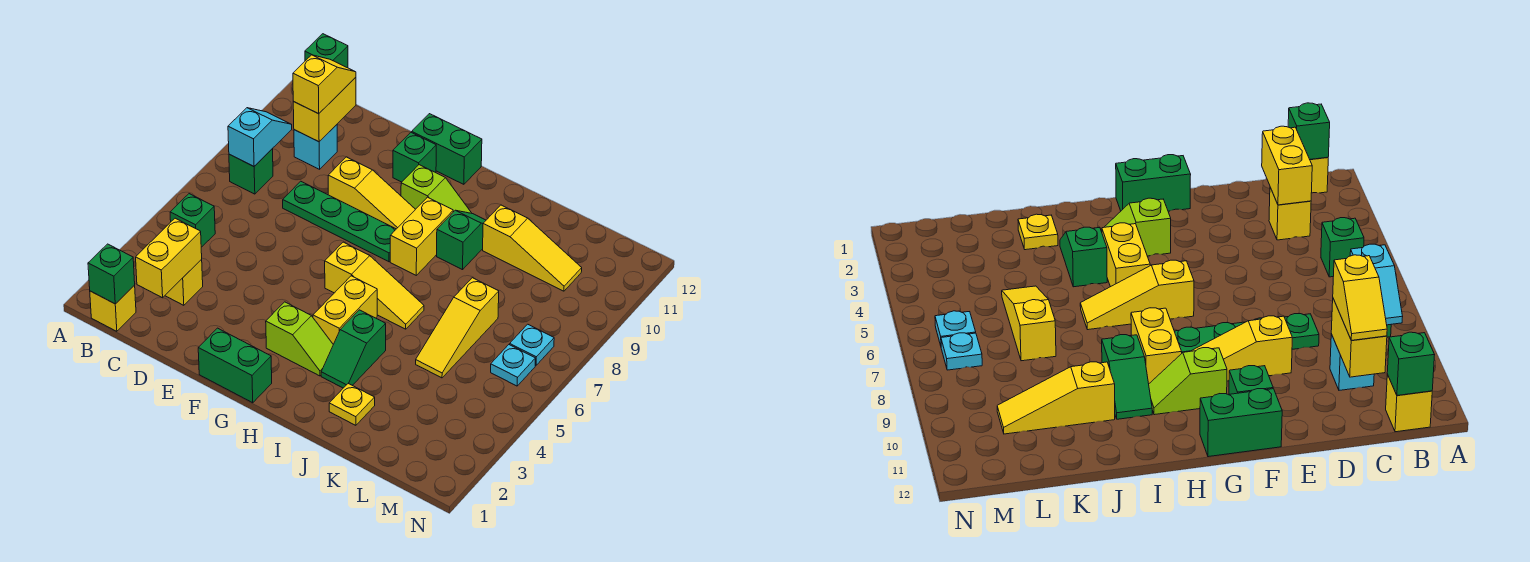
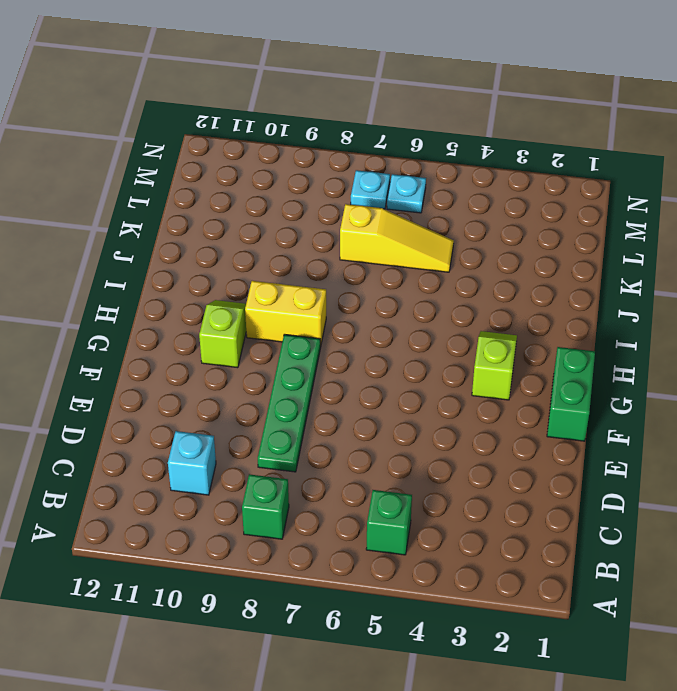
none -> yellow brick B1 level 1
none -> yellow brick B12 level 1
none -> yellow brick C3 level 1

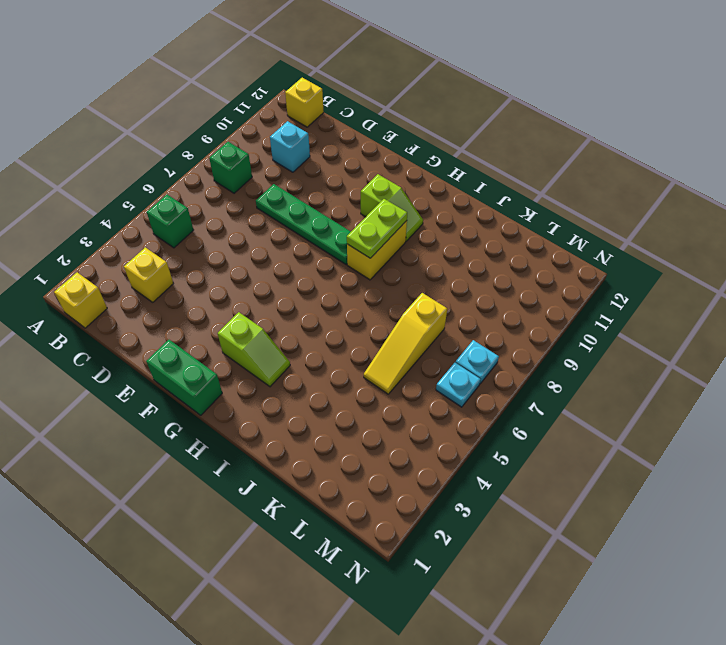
lime plate H8:H9 level 2 -> none
none -> yellow slope E9:G9 level 1 top E
none -> green brick F11 level 1
none -> green brick F12:G12 level 1

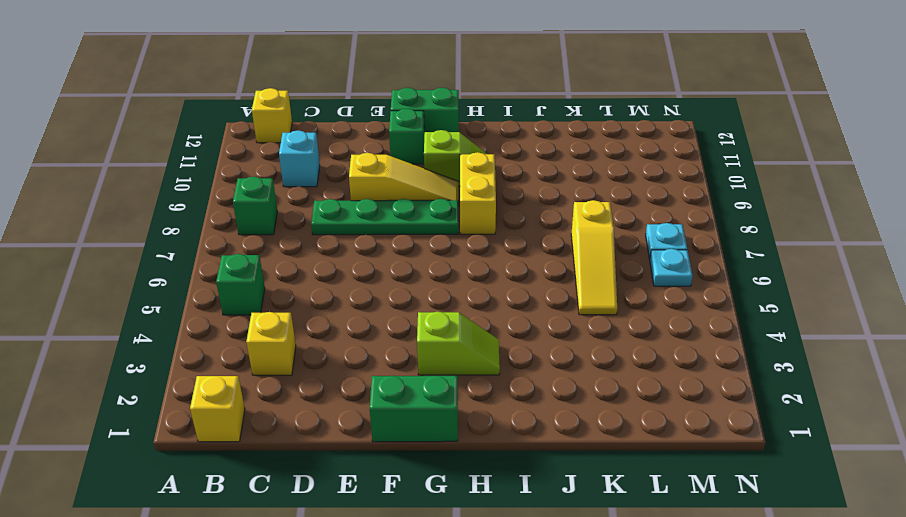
none -> yellow slope G6:I6 level 1 top G
none -> yellow brick H4:H5 level 1
none -> green slope I3:I4 level 1 top 4

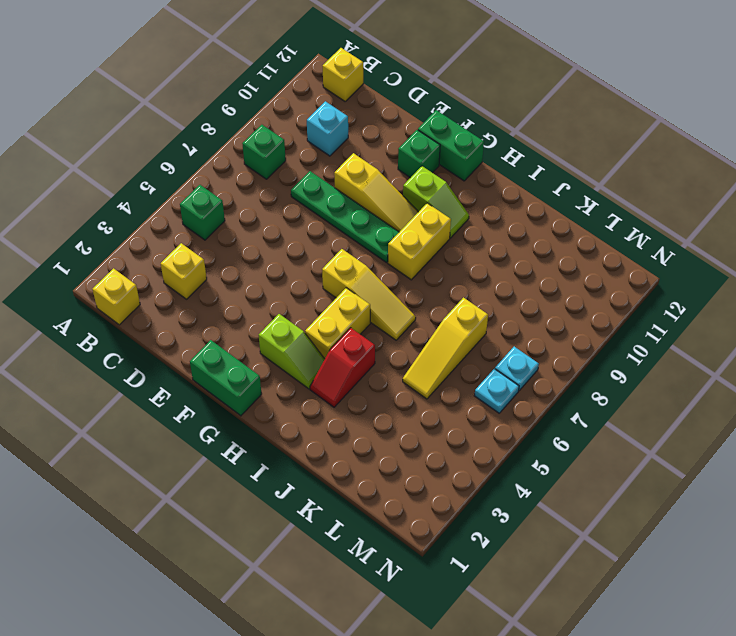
red slope I3:I4 level 1 top 4 -> green slope I3:I4 level 1 top 4
none -> green slope I9:I10 level 1 top 9
none -> yellow plate J2 level 1
none -> yellow slope J10:L10 level 1 top J

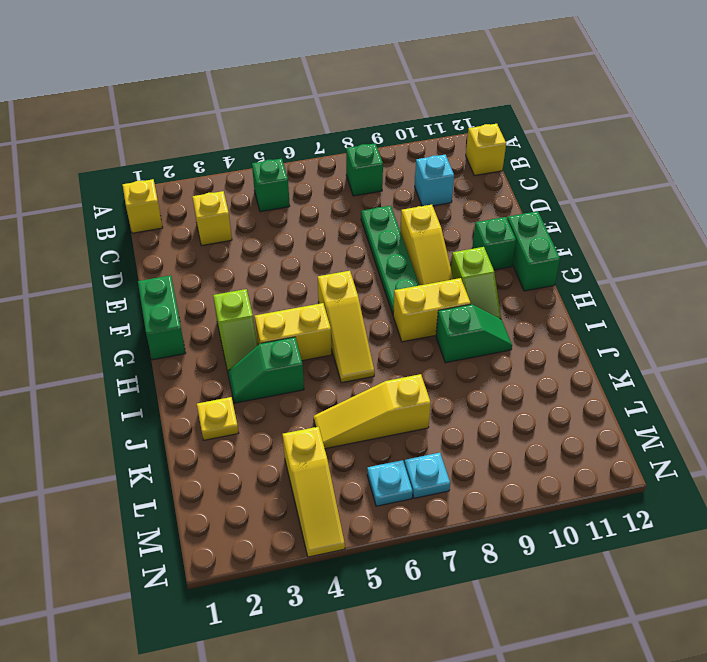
yellow slope L4:N4 level 1 top L -> yellow slope J10:L10 level 1 top J
none -> green brick B1 level 2
none -> cyan slope B8:B9 level 2 top 8
none -> green brick B12 level 2

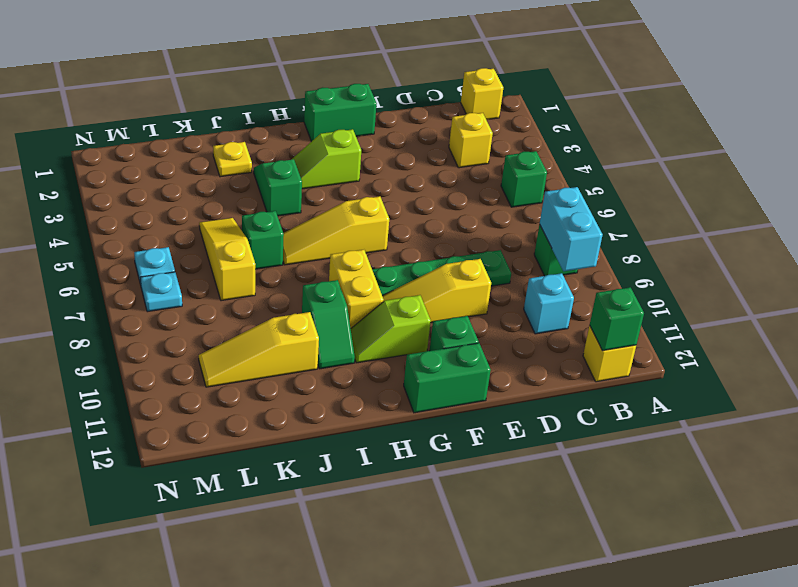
cyan brick B8:B9 level 2 -> cyan slope B8:B9 level 2 top 8
green brick J6 level 1 -> green brick B1 level 2
none -> yellow brick H4:H5 level 1
none -> yellow brick C2:C3 level 2
none -> yellow brick C10:C11 level 2

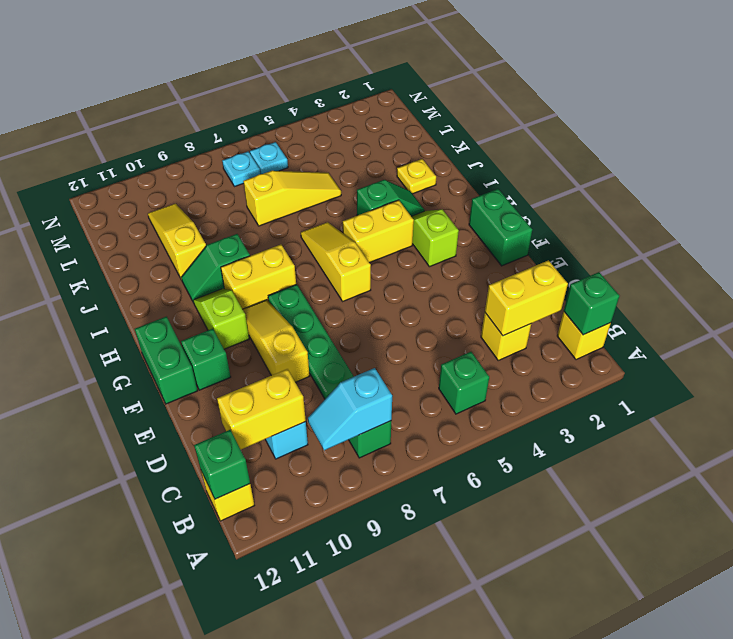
none -> yellow slope C10:C11 level 3 top 10

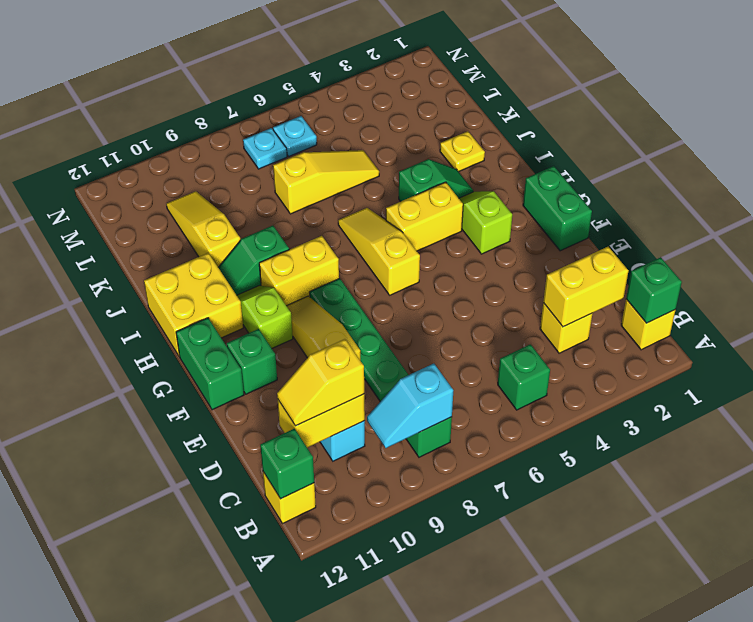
yellow brick H11:I12 level 1 -> none

